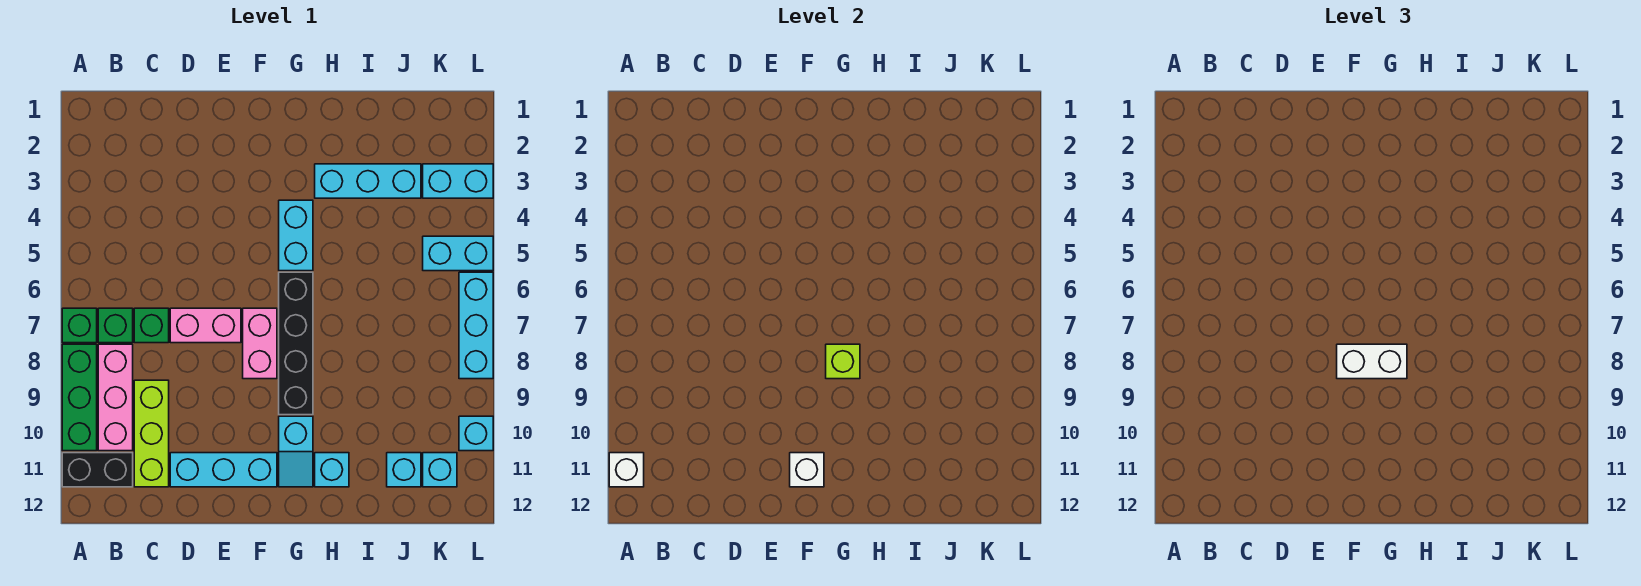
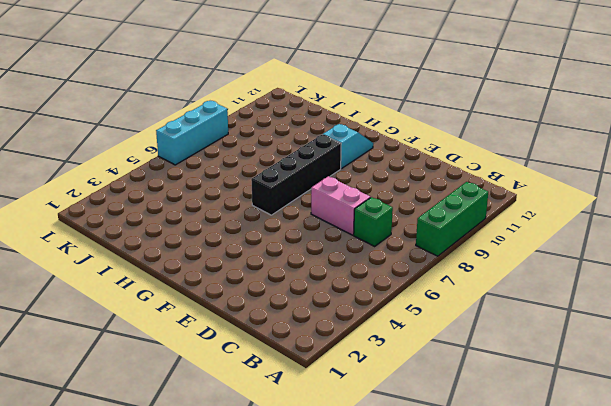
none -> green brick A7 level 1
none -> black brick A11:B11 level 1
none -> green brick B7 level 1

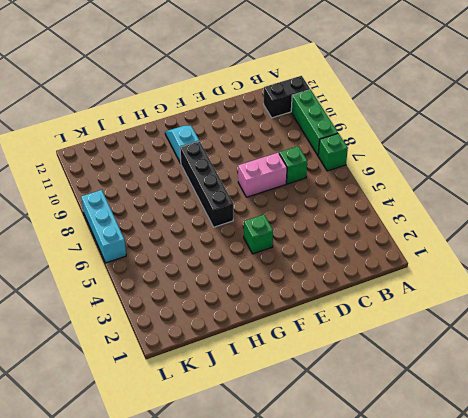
green brick F4 level 1 -> green brick B7 level 1
none -> pink brick B8:B10 level 1
none -> lime brick C9:C11 level 1
none -> cyan brick D11:F11 level 1

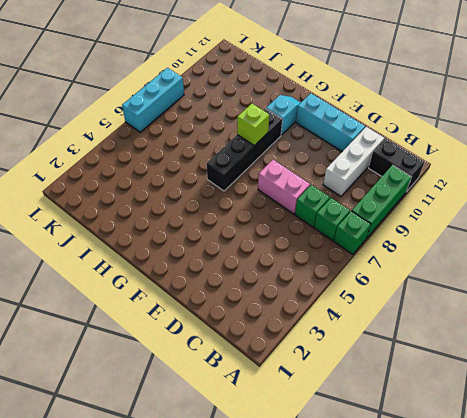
white brick C9:C11 level 1 -> lime brick C9:C11 level 1
none -> pink brick B8:B10 level 1
none -> pink brick F7:F8 level 1
none -> cyan brick G4:G5 level 1

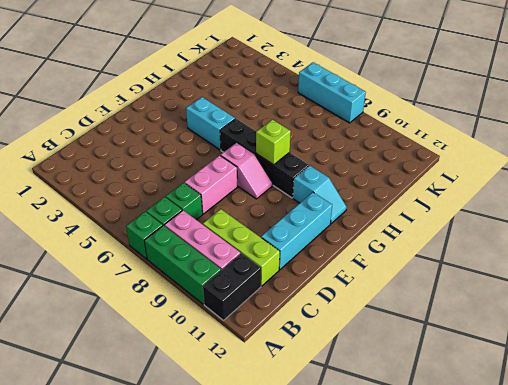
pink slope F7:F8 level 1 top 7 -> pink brick F7:F8 level 1
none -> cyan brick H3:J3 level 1
none -> cyan brick H11 level 1
none -> cyan brick J11 level 1

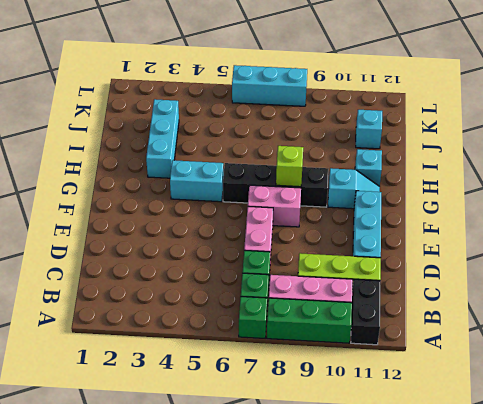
none -> cyan brick K3:L3 level 1
none -> cyan brick K5:L5 level 1
none -> cyan brick K11 level 1

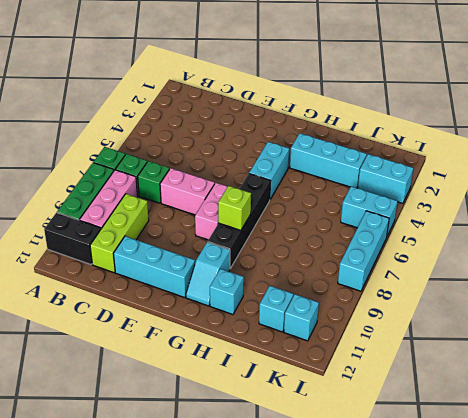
none -> cyan brick L10 level 1
none -> white brick A11 level 2
none -> white brick F11 level 2

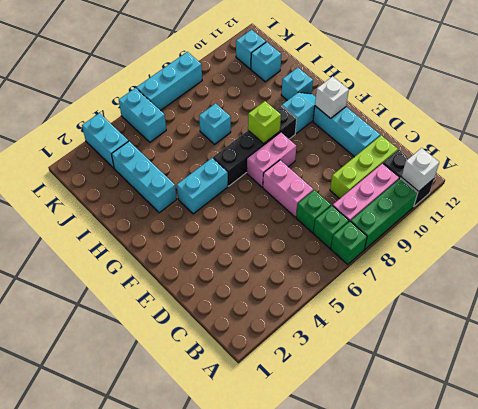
cyan brick I7 level 1 -> cyan brick L10 level 1
none -> white brick F8:G8 level 3

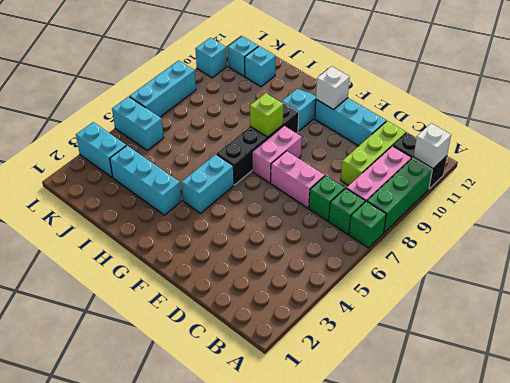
none -> cyan brick H11 level 1
none -> white brick F8:G8 level 3

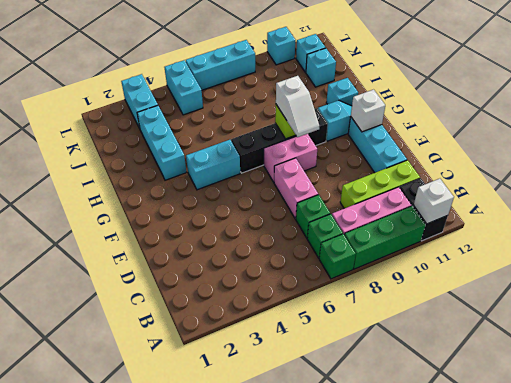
white slope F8:G8 level 3 top G -> white brick F8:G8 level 3

